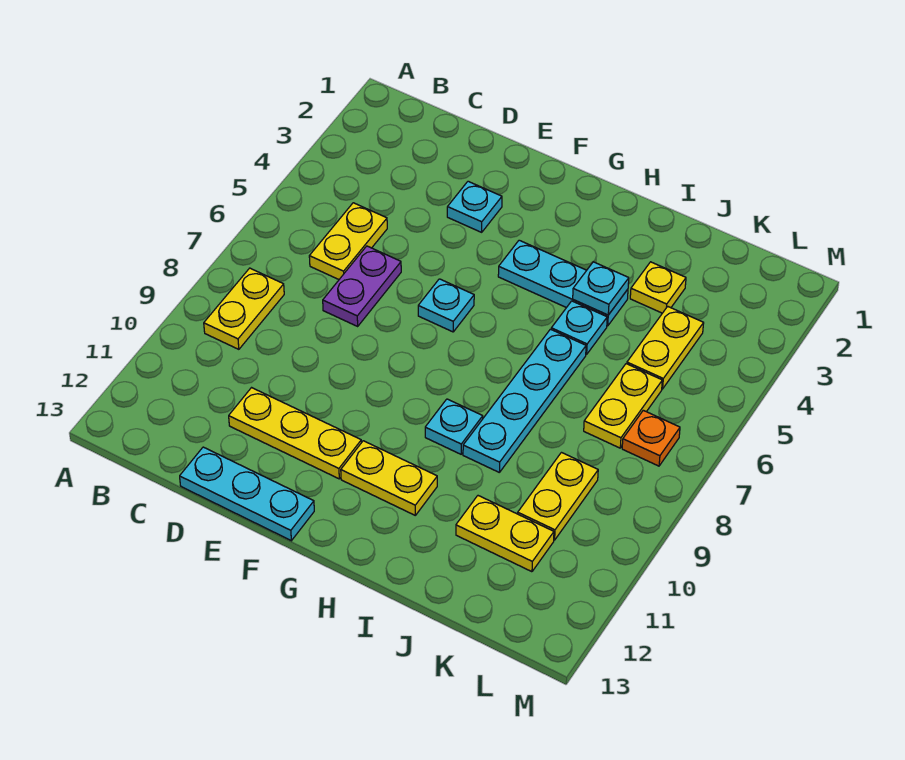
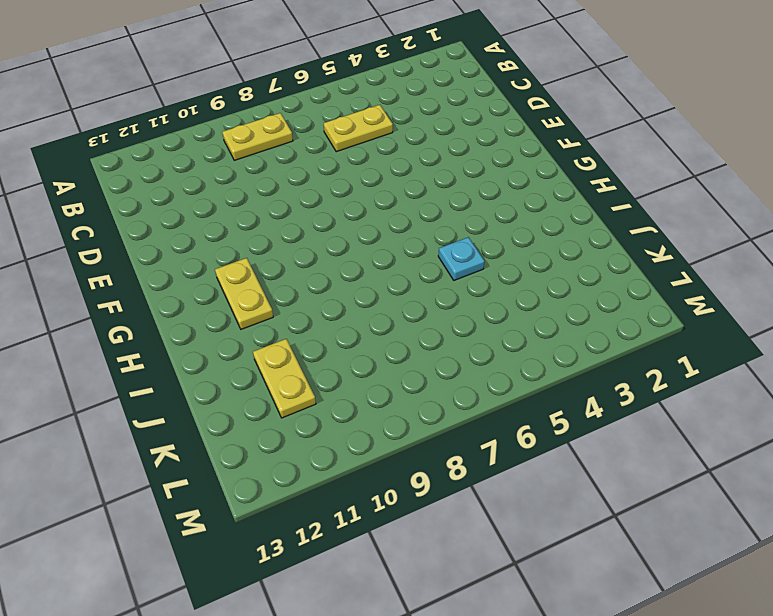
none -> purple plate D6:D7 level 1
none -> yellow plate D11:F11 level 1
none -> cyan plate D13:F13 level 1

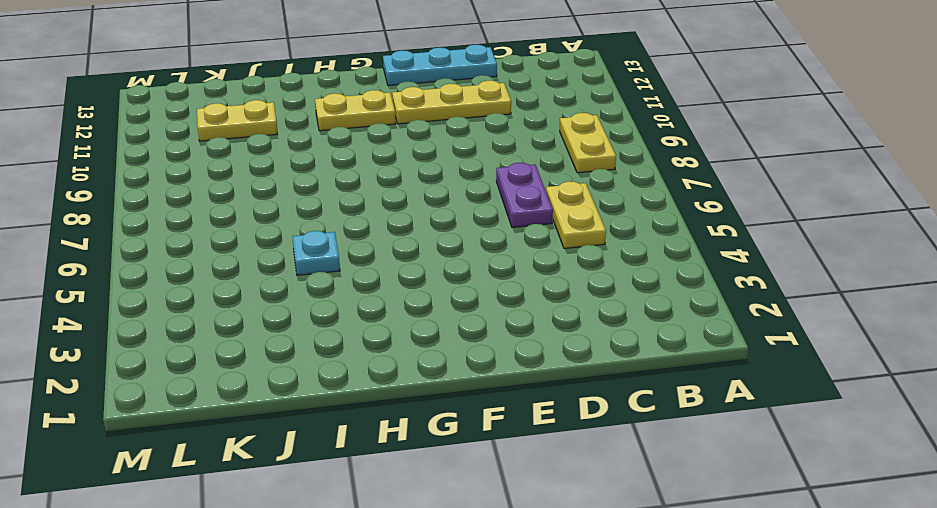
none -> cyan plate E3 level 1
none -> cyan plate F6 level 1
none -> cyan plate G4:I4 level 1

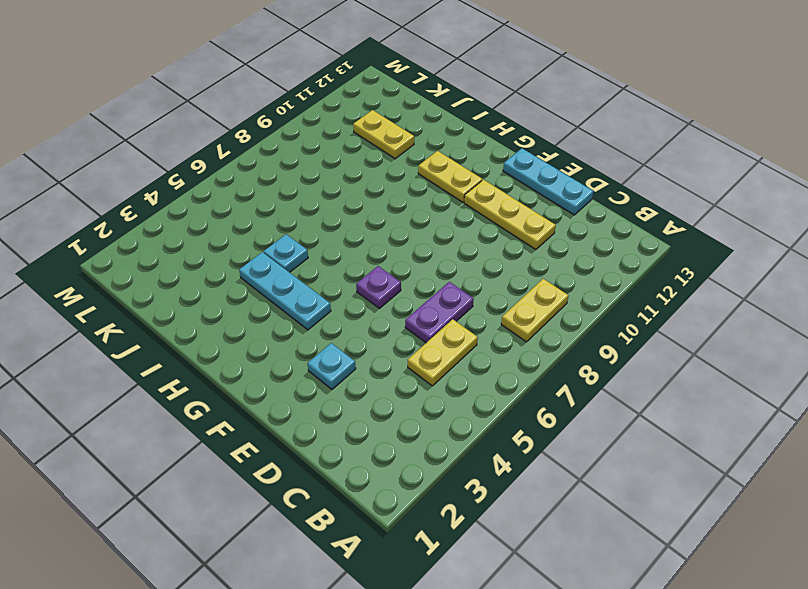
purple plate F6 level 1 -> cyan plate F6 level 1
none -> cyan plate H9 level 1
none -> cyan plate I6:I9 level 1
none -> yellow plate J3 level 1

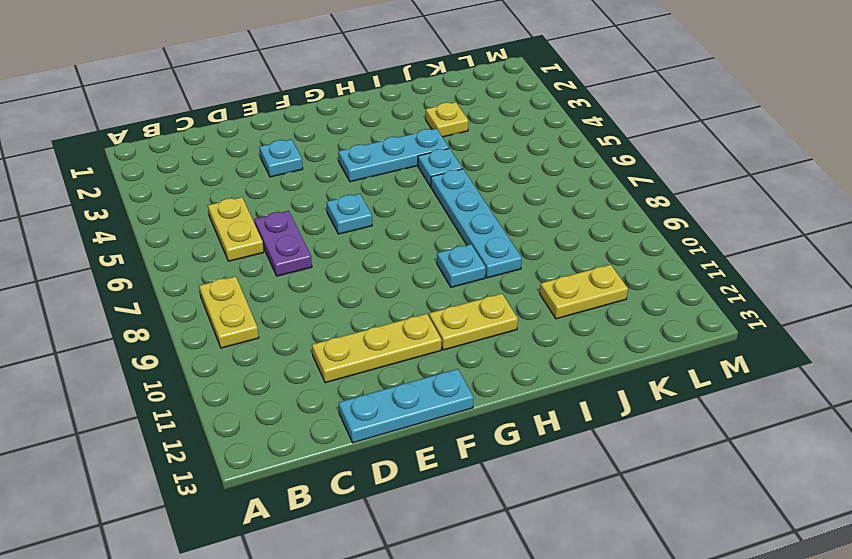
none -> yellow plate K4:K5 level 1
none -> yellow plate K6:K7 level 1
none -> yellow plate K9:K10 level 1

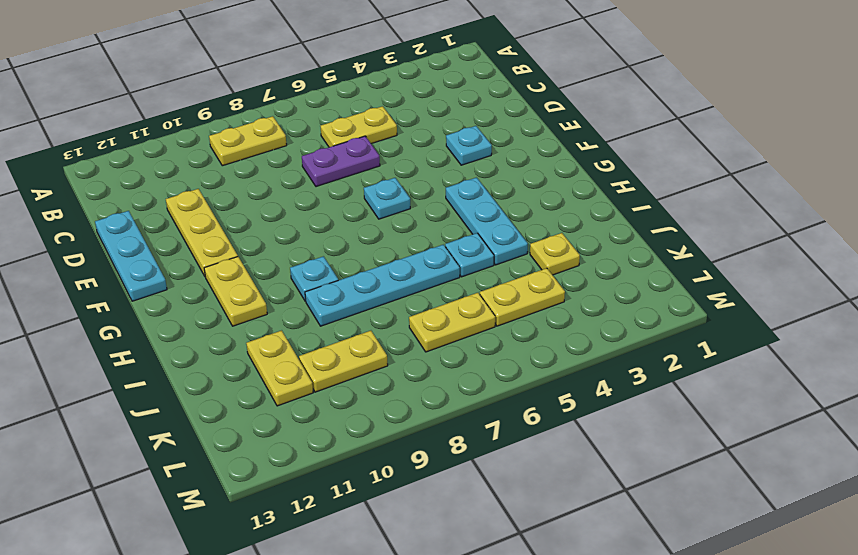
none -> orange plate L7 level 1
none -> cyan plate I4 level 2

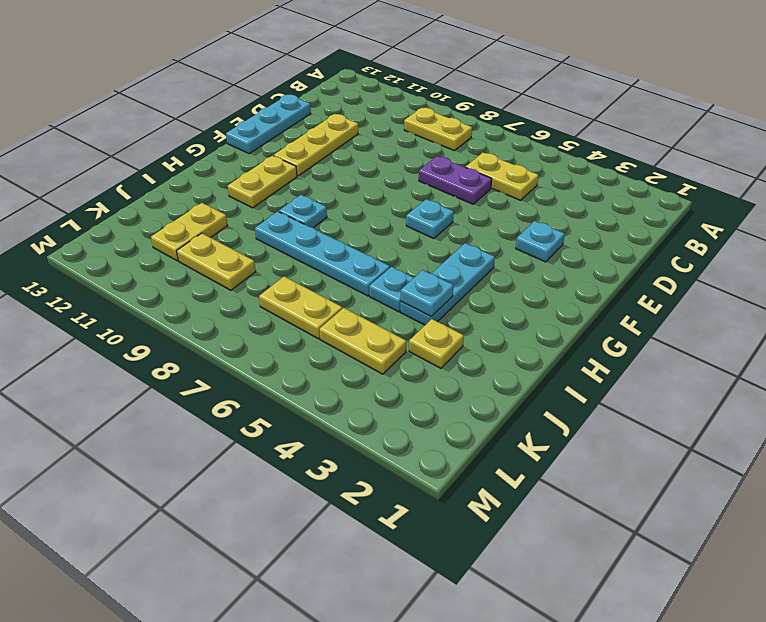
none -> orange plate L7 level 1

